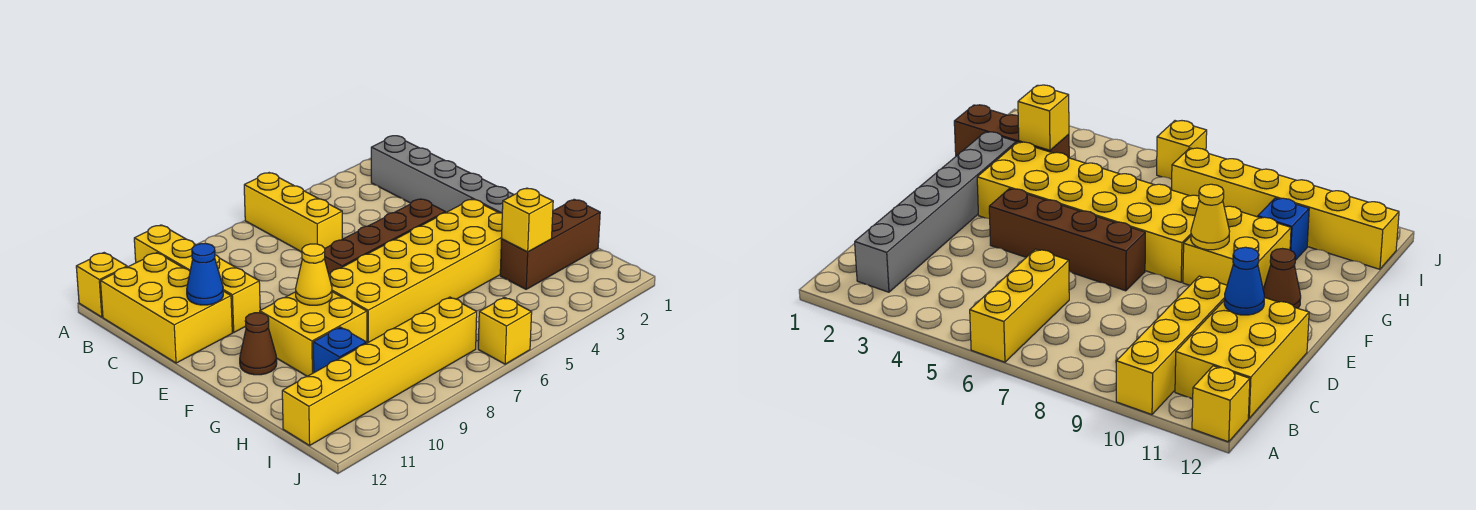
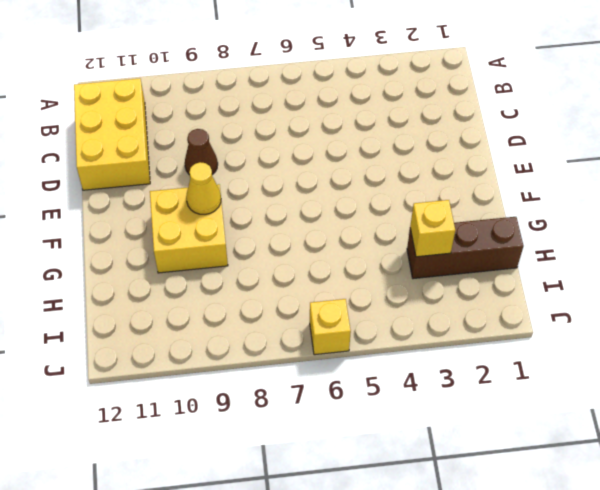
brown cone D9 level 1 -> brown cone F11 level 1
none -> yellow brick A6:C6 level 1
none -> yellow brick A10:D10 level 1
none -> yellow brick A12 level 1

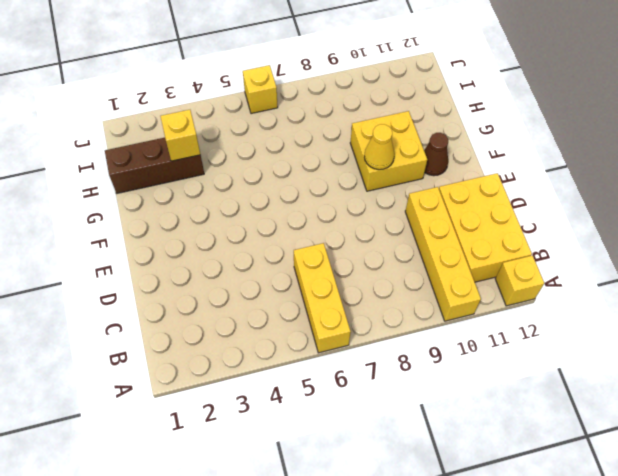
none -> grey brick B2:G2 level 1
none -> brown brick E4:E7 level 1
none -> yellow brick F3:G8 level 1

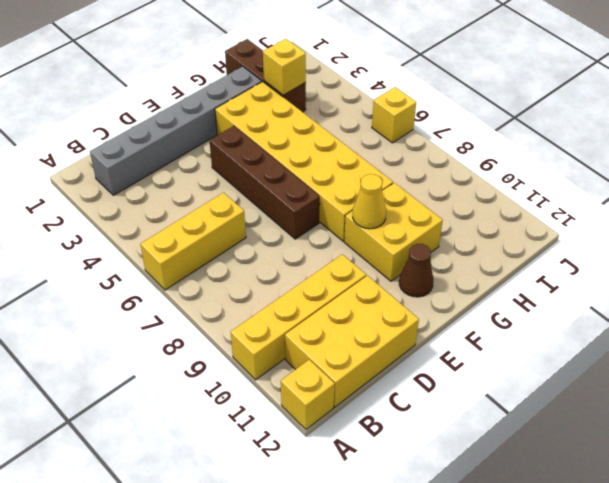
none -> blue brick H10 level 1
none -> yellow brick I7:I12 level 1
none -> blue cone D11 level 2

